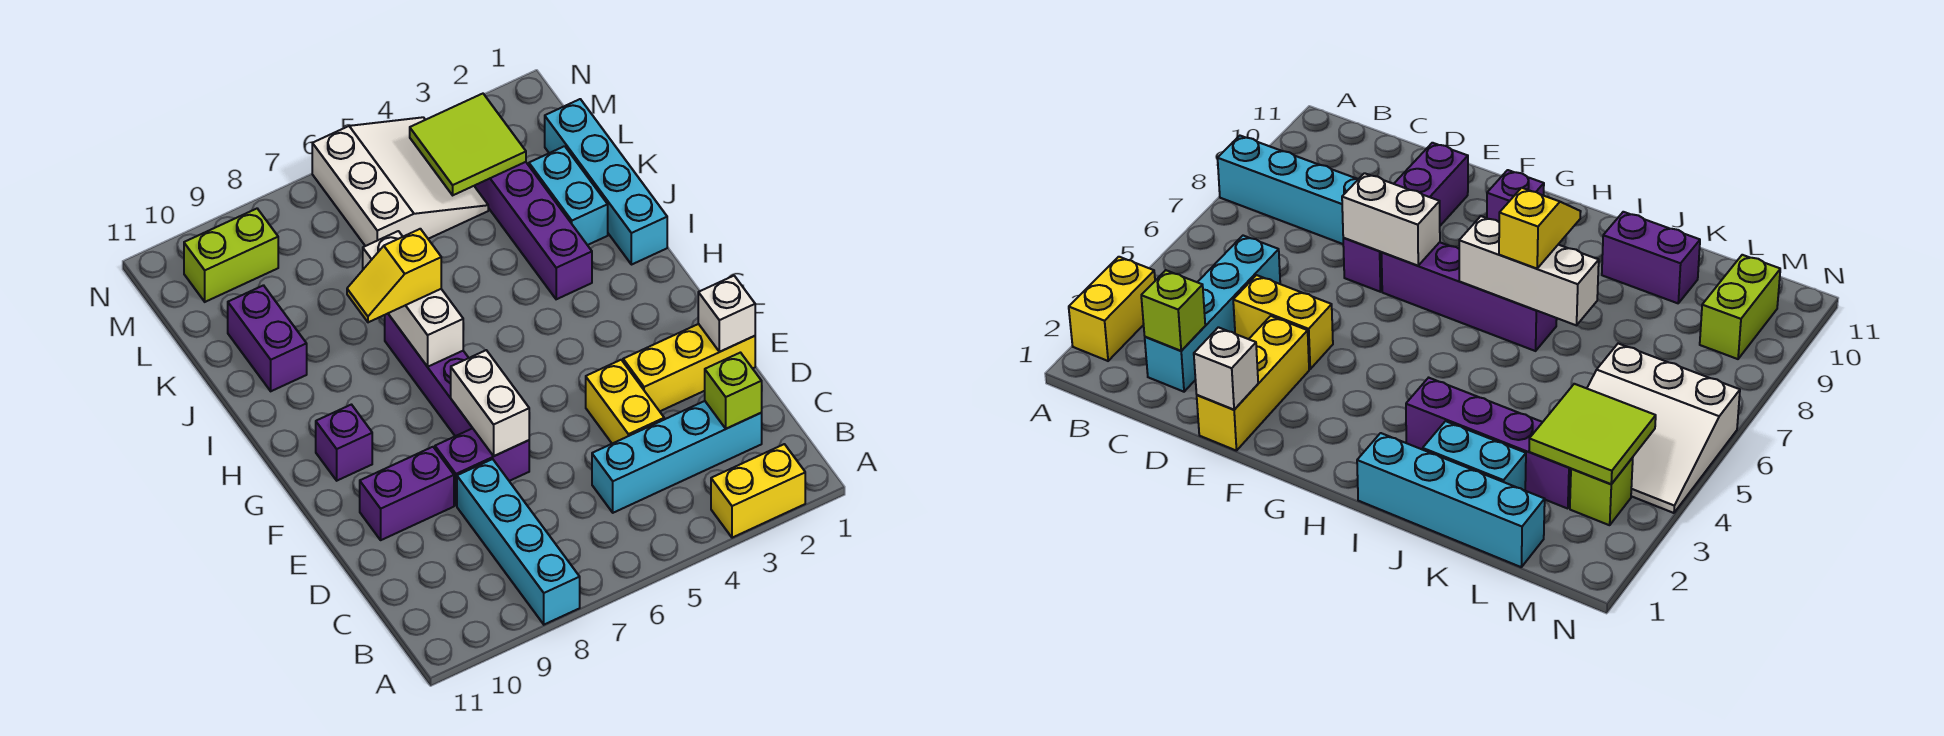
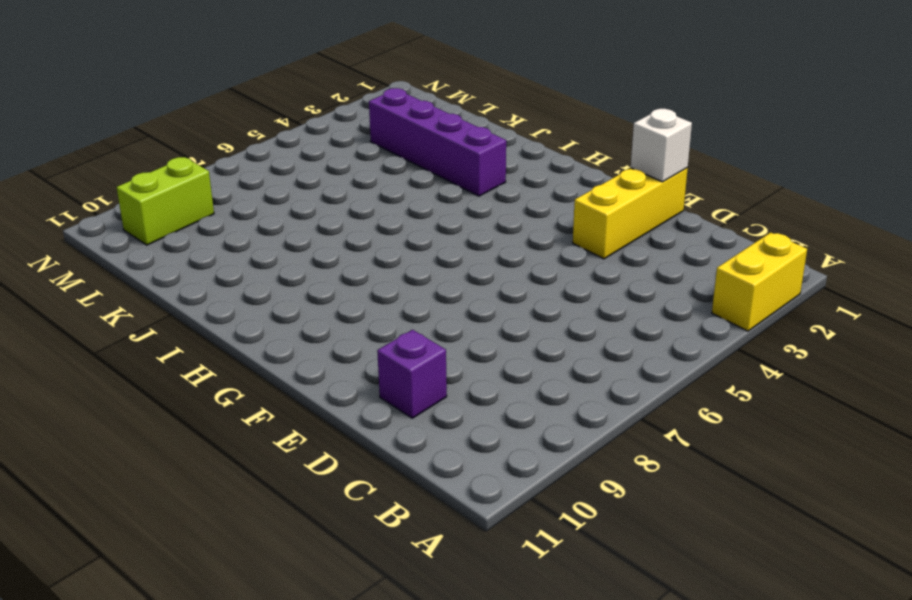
purple brick D10 level 1 -> purple brick G10 level 1
none -> cyan brick A8:D8 level 1
none -> cyan brick C2:C5 level 1
none -> yellow brick D4:E4 level 1

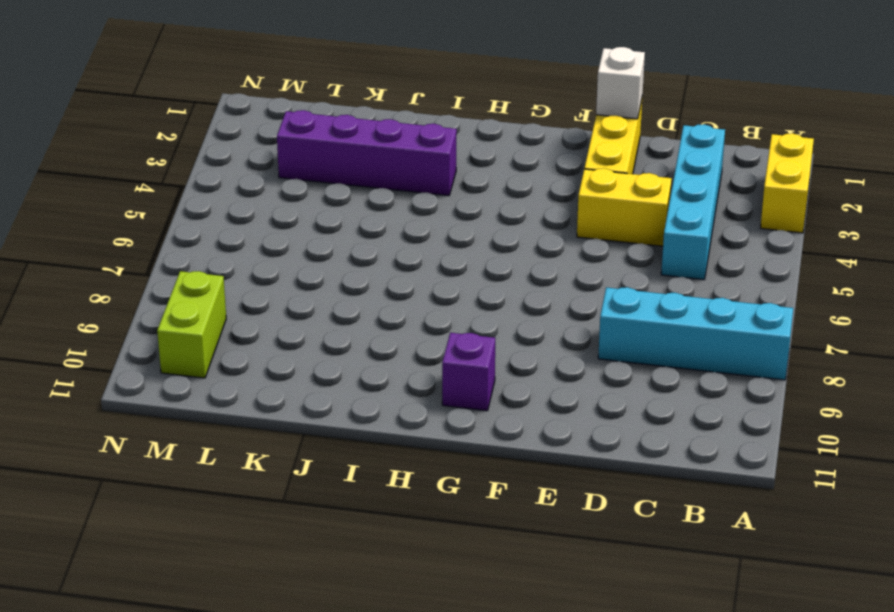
none -> purple brick E7:E8 level 1
none -> purple brick E9:E10 level 1
none -> purple brick F7:I7 level 1

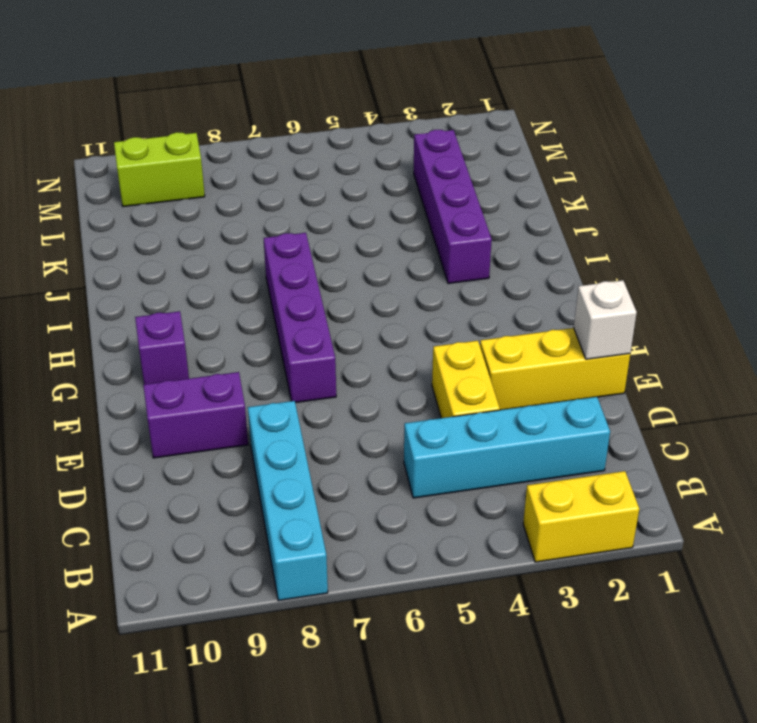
none -> purple brick E7:E8 level 1
none -> cyan brick I1:L1 level 1
none -> cyan brick J2:K2 level 1

